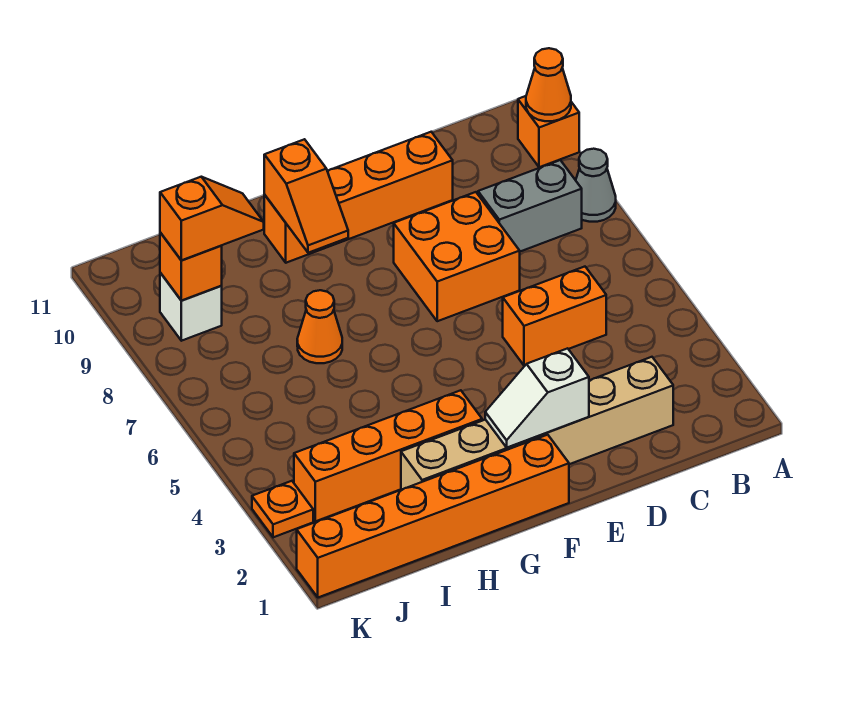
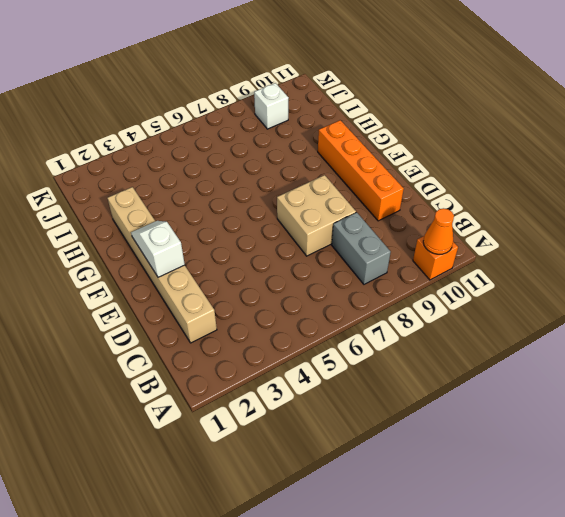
tan brick D7:E8 level 1 -> orange brick D7:E8 level 1
none -> grey cone A8 level 1
none -> orange brick C5:D5 level 1
none -> orange brick F1:K1 level 1

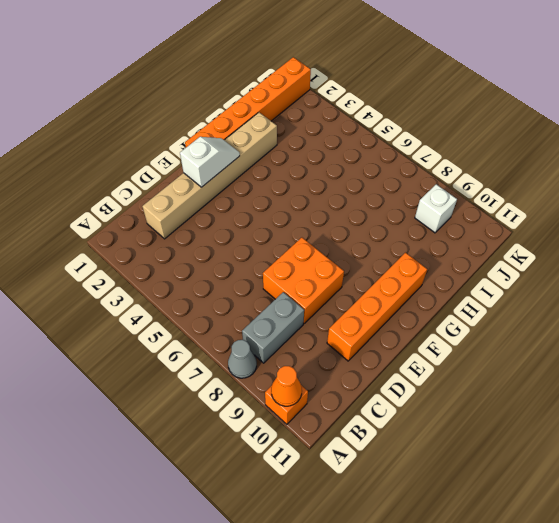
none -> orange brick C5:D5 level 1
none -> orange brick G3:J3 level 1
none -> orange cone H7 level 1

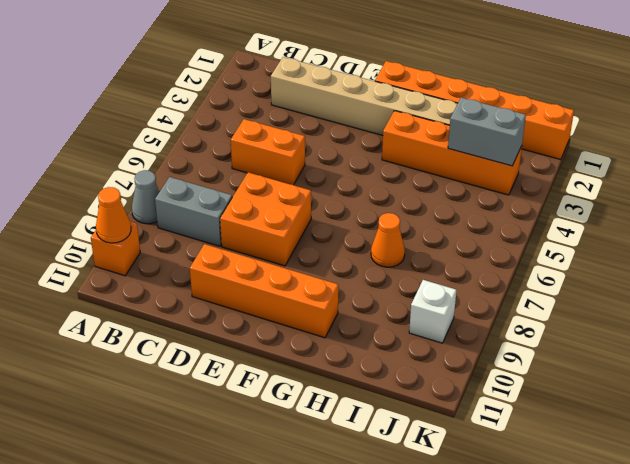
grey brick I3:J3 level 2 -> none
none -> orange plate K3 level 1
none -> white slope E2:F2 level 2 top E
none -> orange slope G9:G10 level 2 top 10

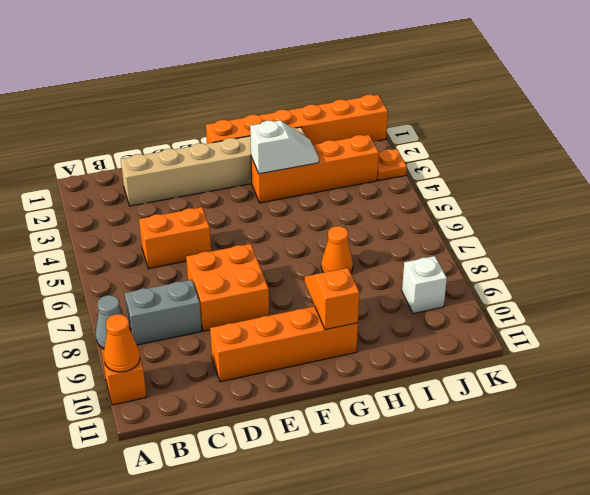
white slope G3:H3 level 2 top G -> white slope E2:F2 level 2 top E
none -> orange brick J9 level 2
none -> orange slope I9:J9 level 3 top J

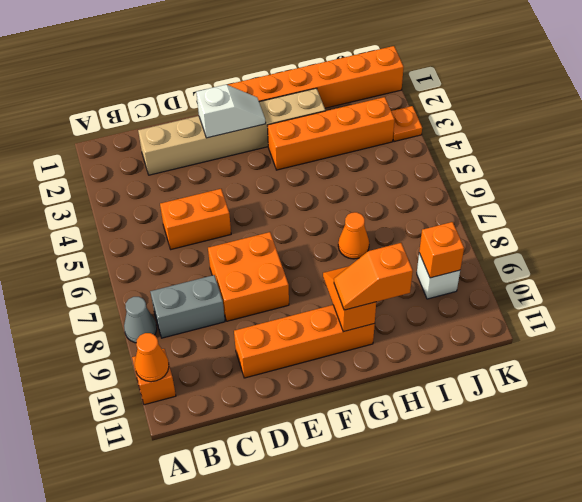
orange slope G10:H10 level 3 top H -> orange slope I9:J9 level 3 top J

